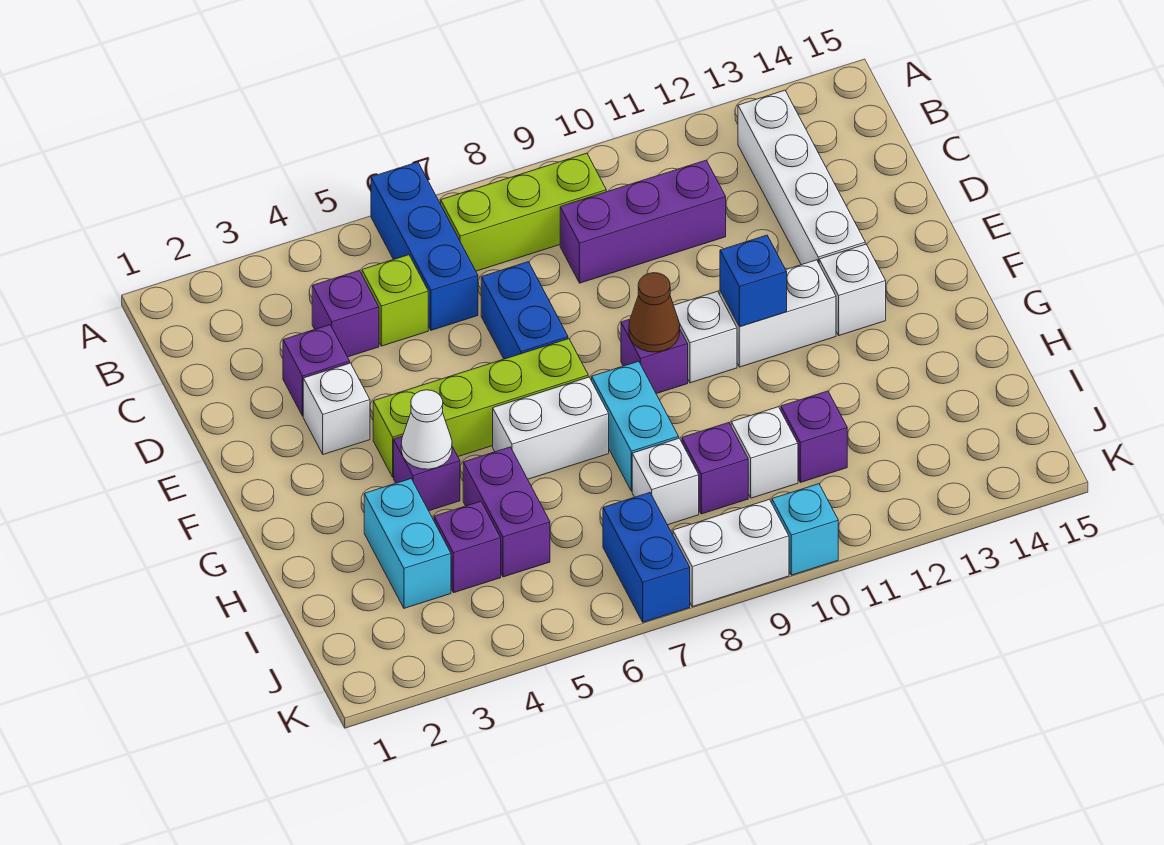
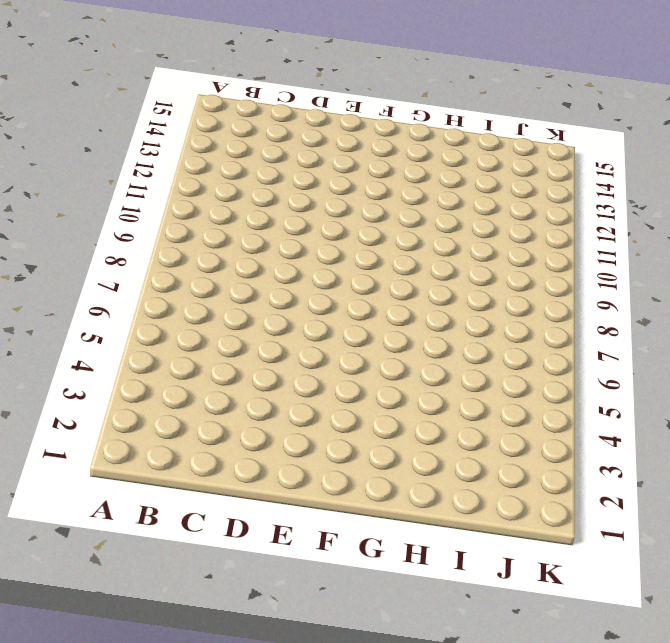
none -> blue brick A6:C6 level 1
none -> lime brick B7:B9 level 1
none -> white brick B13:E13 level 1
none -> purple brick C4 level 1

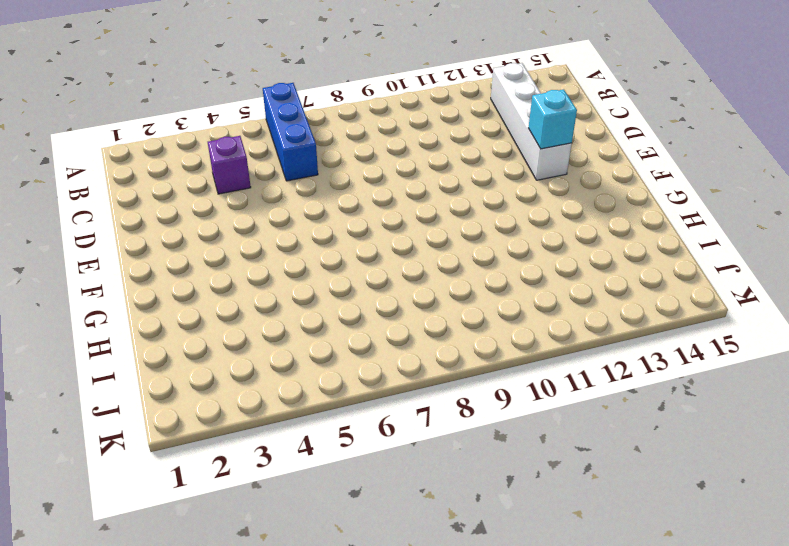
cyan brick E13 level 2 -> cyan brick K10 level 1
none -> lime brick B7:B9 level 1
none -> lime brick C5 level 1
none -> purple brick C9:C11 level 1
none -> purple brick D3 level 1

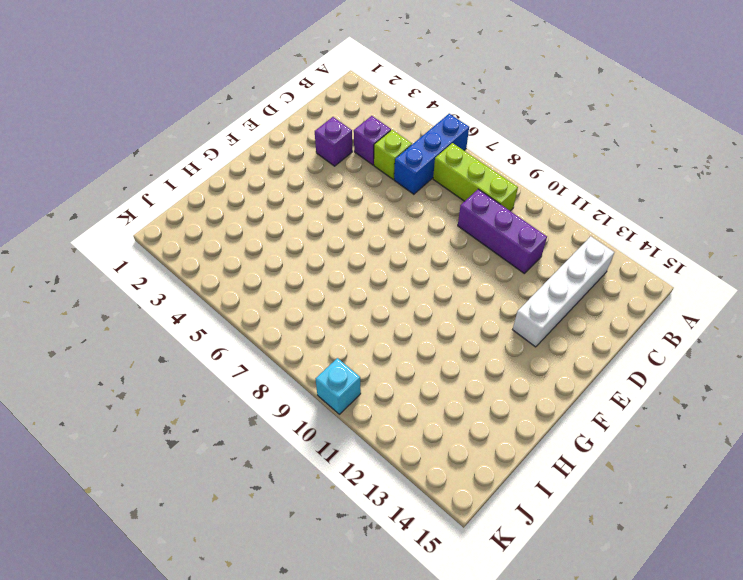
none -> blue brick D7:E7 level 1
none -> white brick E3 level 1
none -> lime brick F4:F7 level 1
none -> purple brick F9 level 1

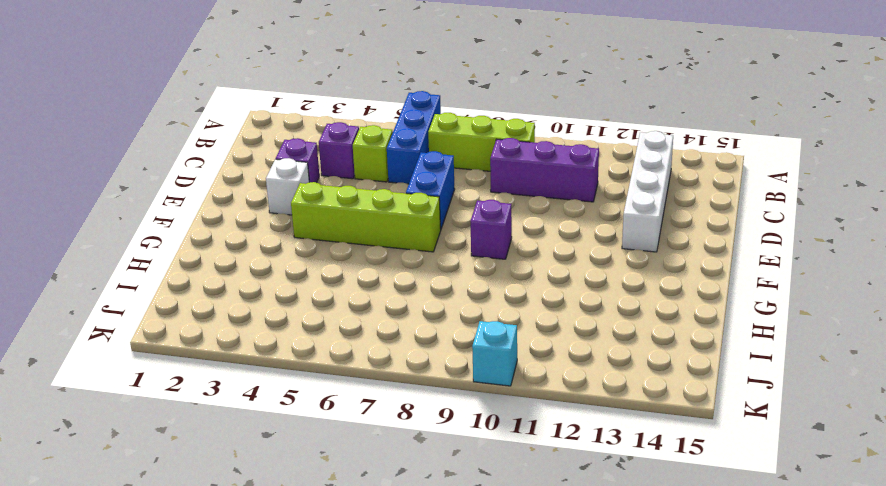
none -> white brick F10 level 1
none -> white brick F11:F12 level 1
none -> white brick F13 level 1
none -> purple brick G4 level 1

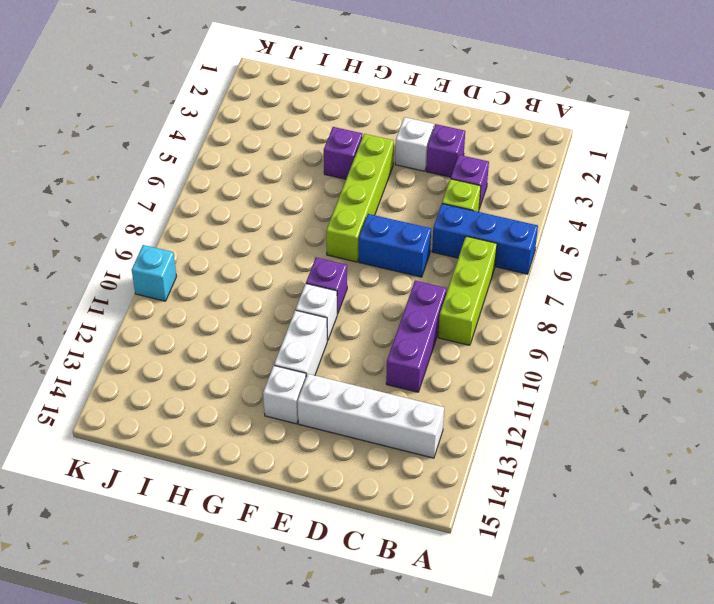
none -> white brick G6:G7 level 1
none -> cyan brick G8:H8 level 1
none -> cyan brick H3:I3 level 1
none -> purple brick H5:I5 level 1

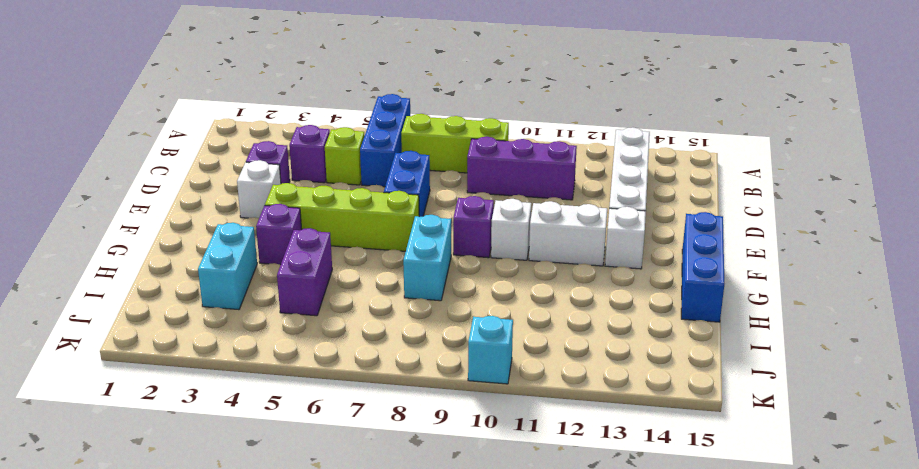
blue brick F15:H15 level 1 -> none
none -> white brick G6:G7 level 1
none -> purple brick I4 level 1
none -> white brick I8 level 1
none -> purple brick I9 level 1

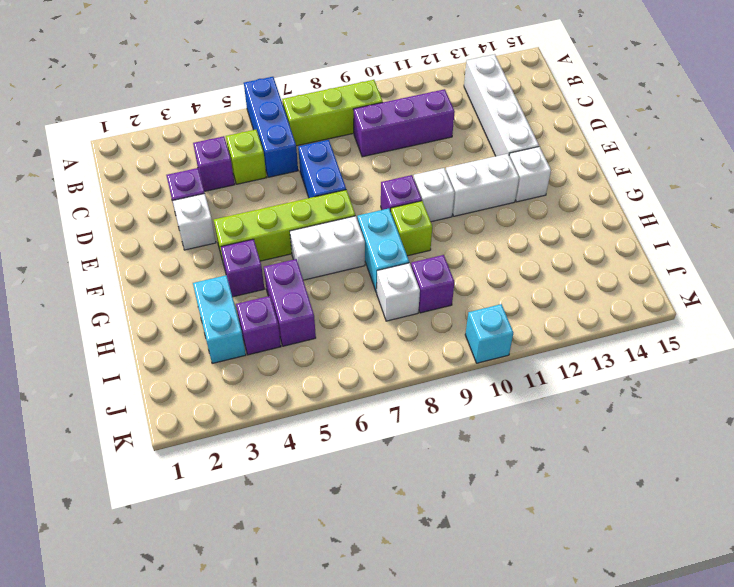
lime brick G9 level 1 -> none
none -> white brick I10 level 1
none -> purple brick I11 level 1
none -> blue brick J7:K7 level 1
none -> white brick K8:K9 level 1

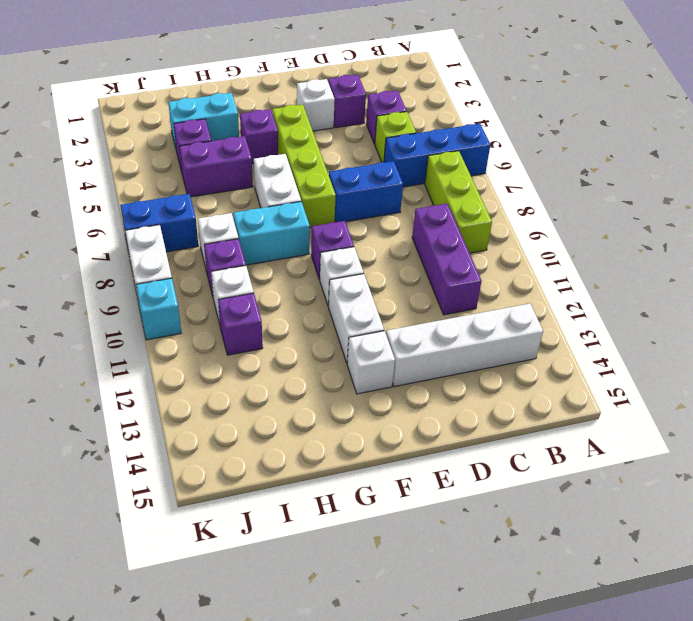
none -> brown cone F9 level 2
none -> blue brick F11 level 2
none -> white cone G4 level 2

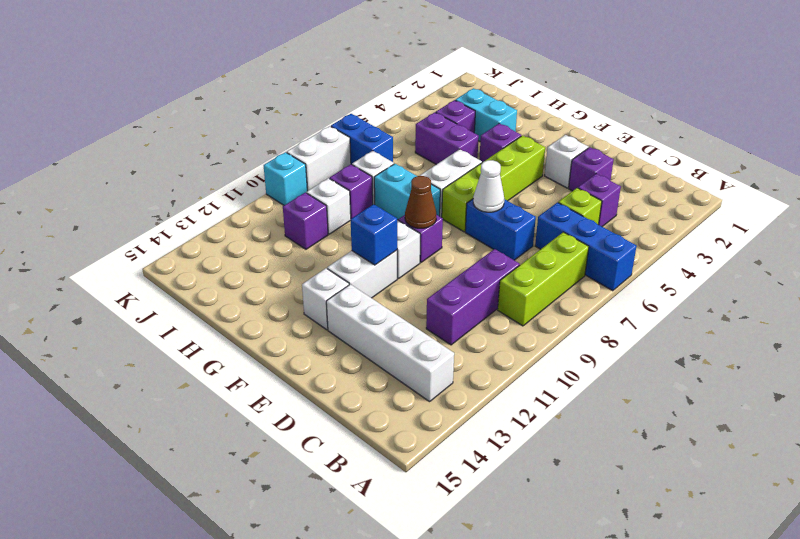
white cone E7 level 2 -> white cone G4 level 2

